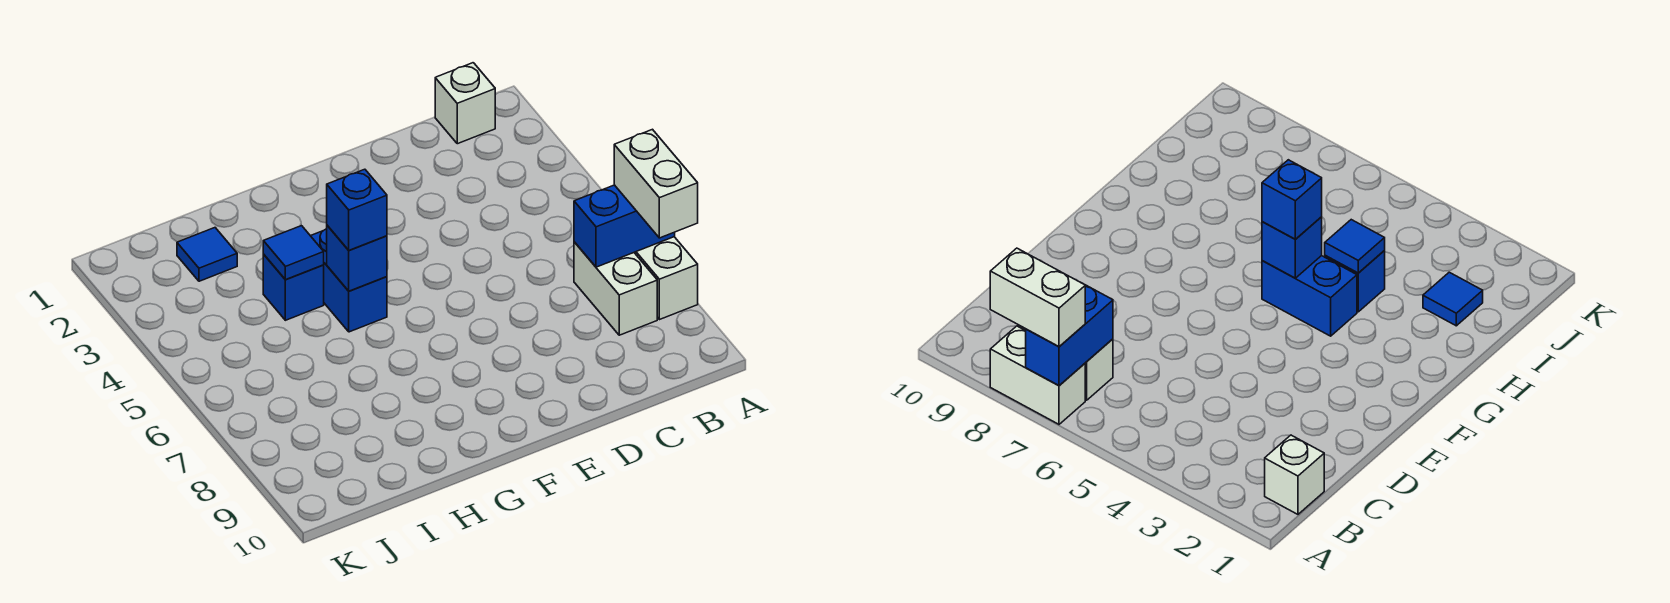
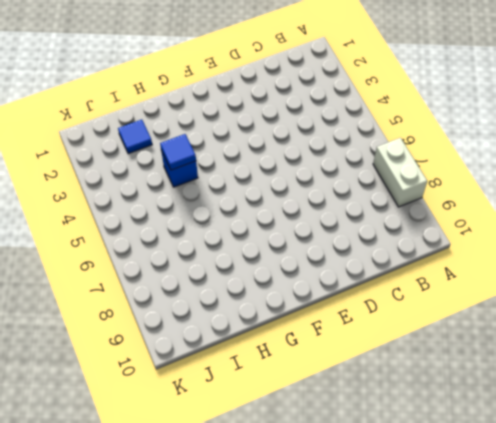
none -> white brick B1 level 1
none -> white brick B7:B8 level 1

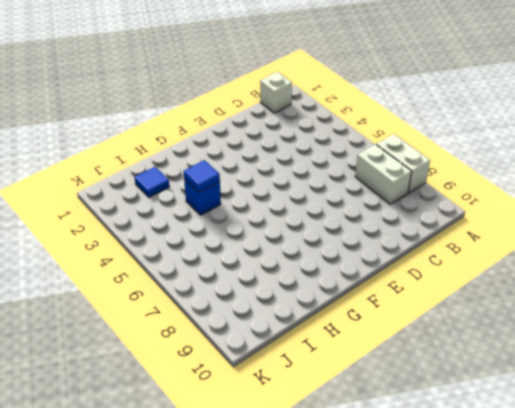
none -> blue brick G4:G5 level 1
none -> blue brick A7:B7 level 2

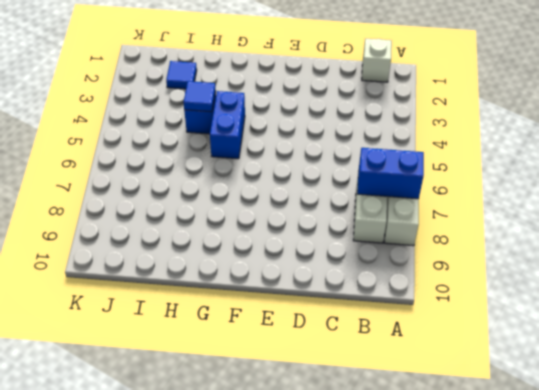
none -> blue brick G5 level 2
none -> white brick A7:A8 level 3

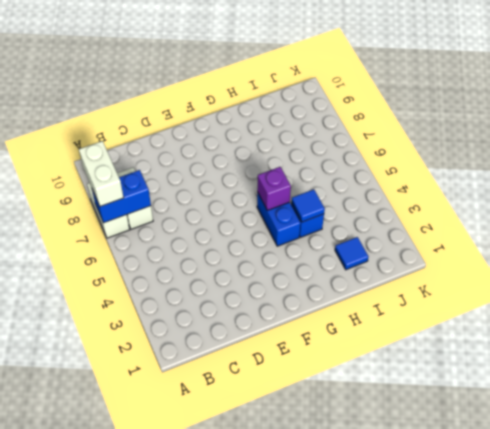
purple brick G5 level 2 -> blue brick G5 level 2
none -> white brick B1 level 1
none -> blue brick G5 level 3

